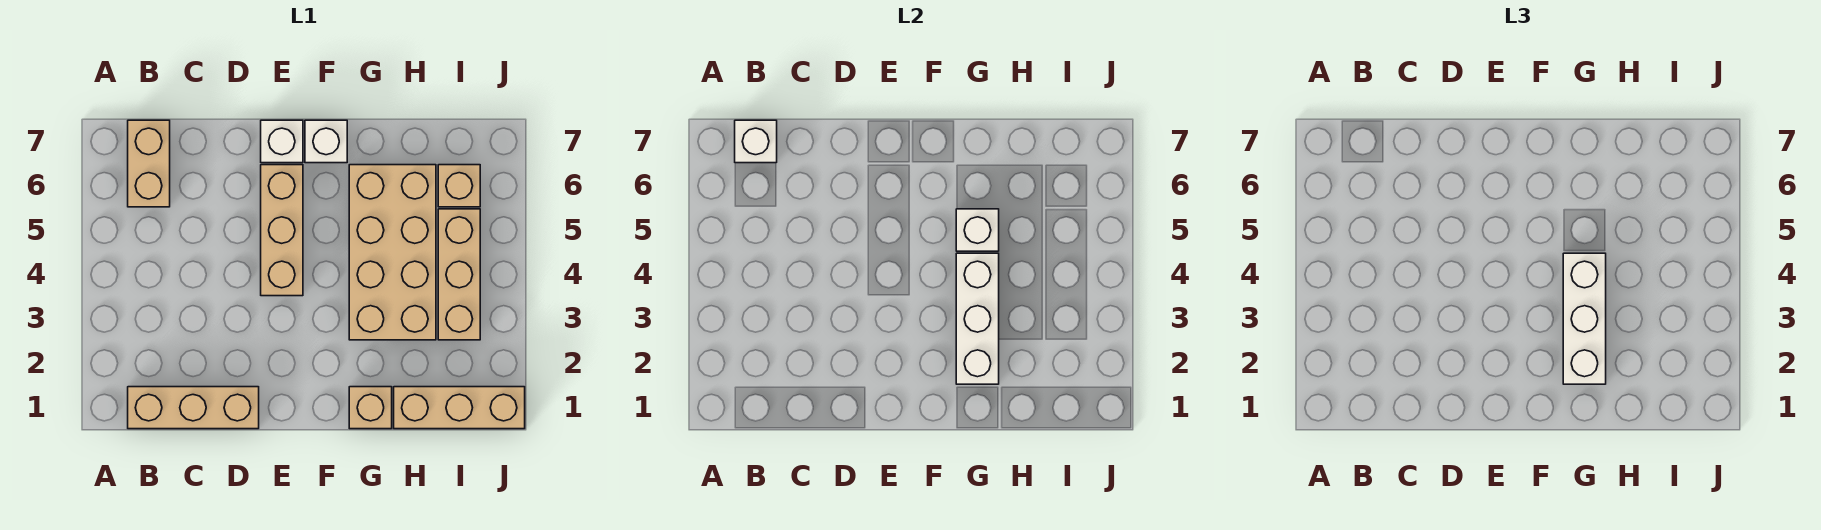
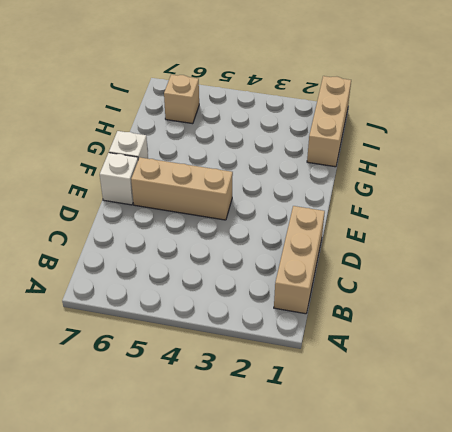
none -> tan brick B6:B7 level 1
none -> tan brick G1 level 1
none -> tan brick G3:H6 level 1

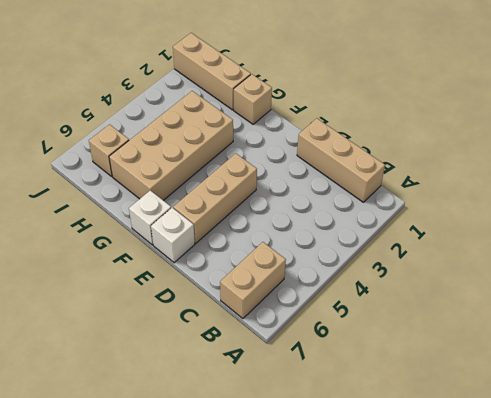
none -> tan brick I3:I5 level 1
none -> white brick B7 level 2
none -> white brick G2:G4 level 2

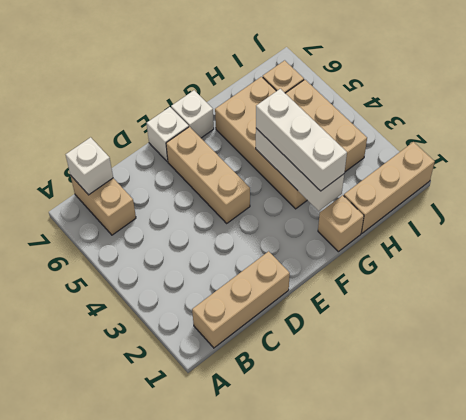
none -> white brick G5 level 2

